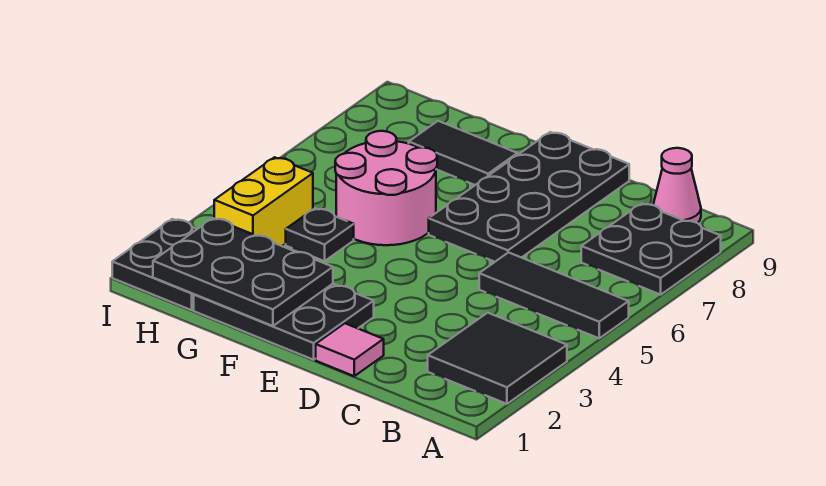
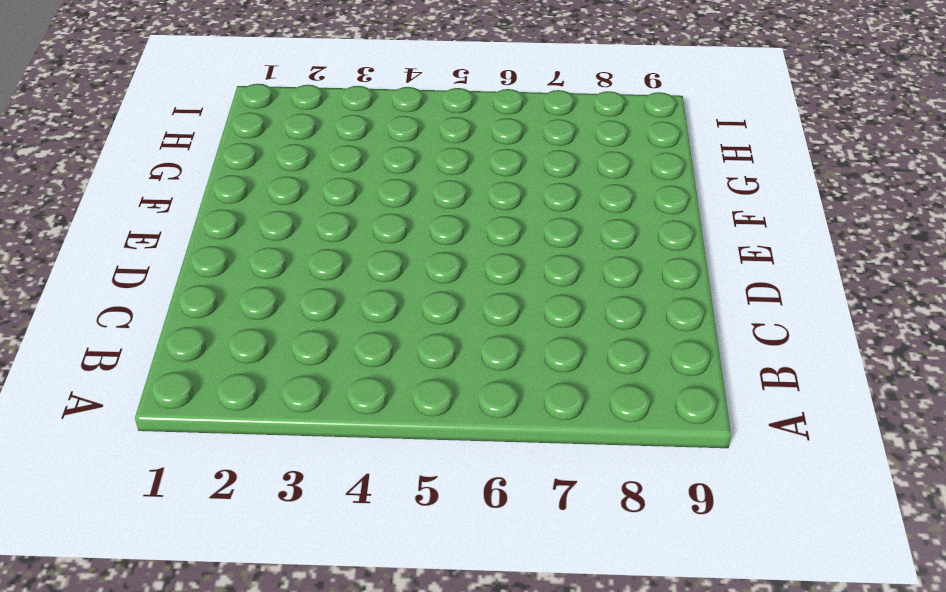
none -> black tile A2:B3 level 1
none -> black tile A5:C5 level 1
none -> black plate A7:B8 level 1

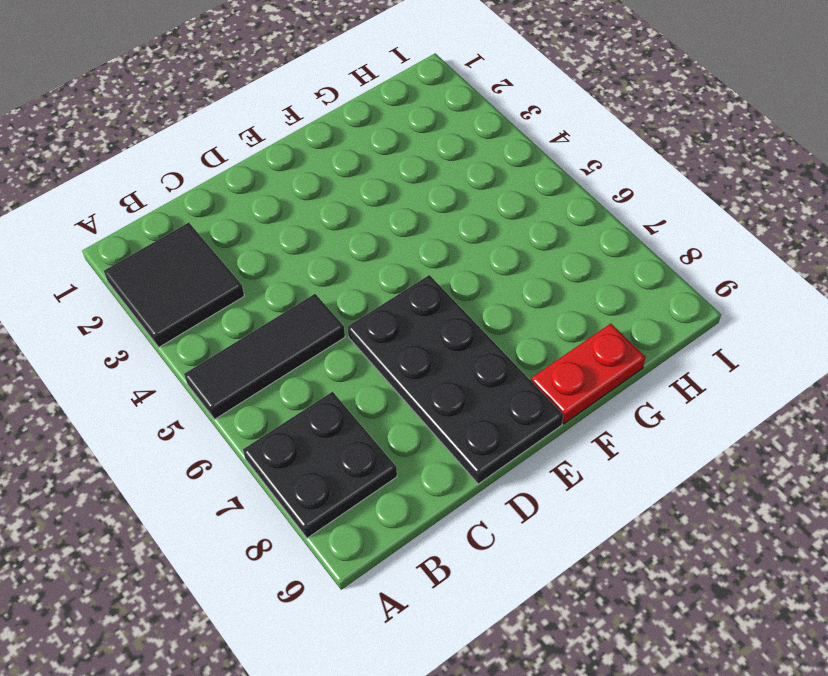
red plate F9:G9 level 1 -> none
none -> pink cone B9 level 1
none -> pink tile D1 level 1
none -> black plate E1:G2 level 1

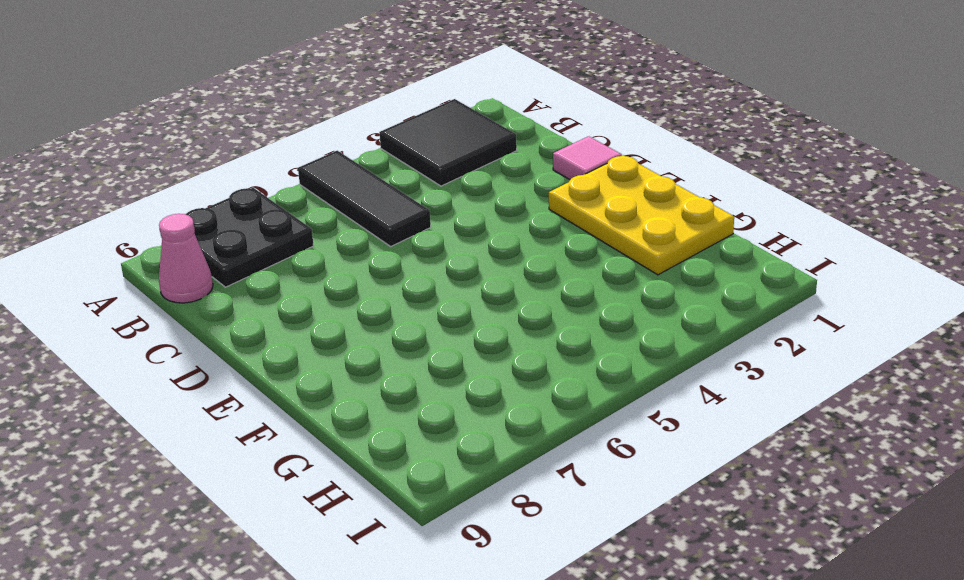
yellow plate E1:G2 level 1 -> black plate E1:G2 level 1
none -> black plate D6:E9 level 1
none -> pink round brick F5:G6 level 1
none -> black tile F8:G8 level 1

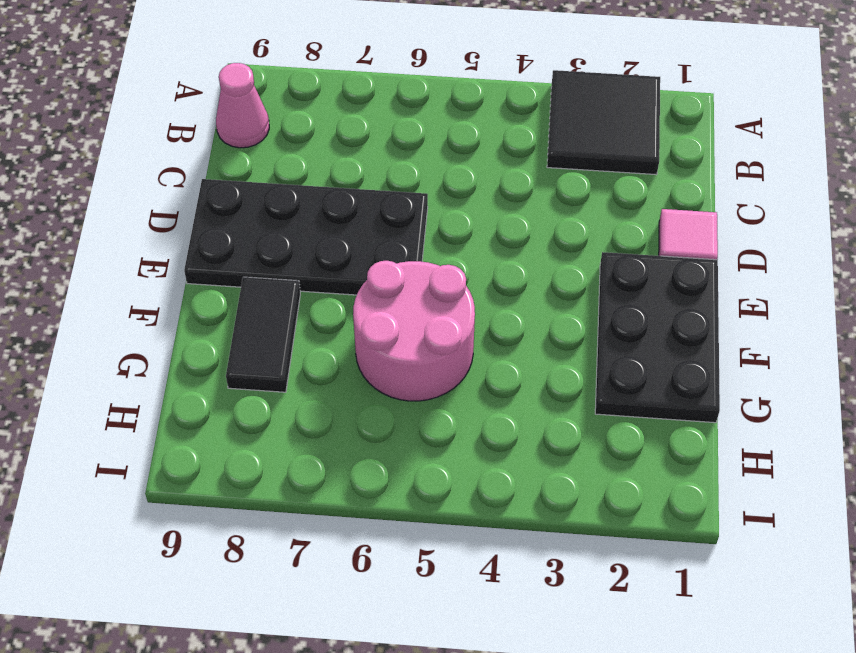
none -> black tile A5:C5 level 1
none -> black plate A7:B8 level 1
none -> black plate G4 level 1

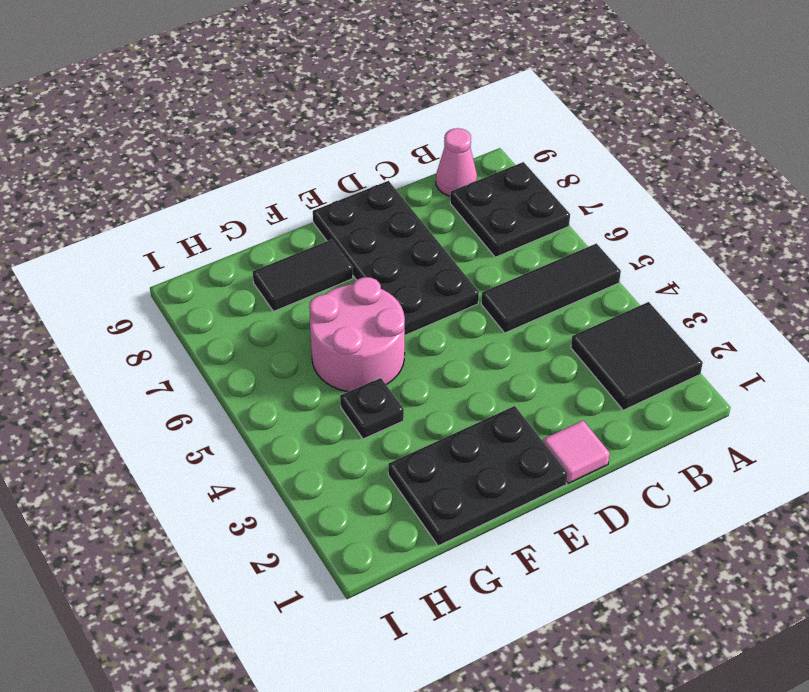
none -> black plate H1:I2 level 1
none -> yellow brick H3:H4 level 1
none -> black plate F1:H2 level 2

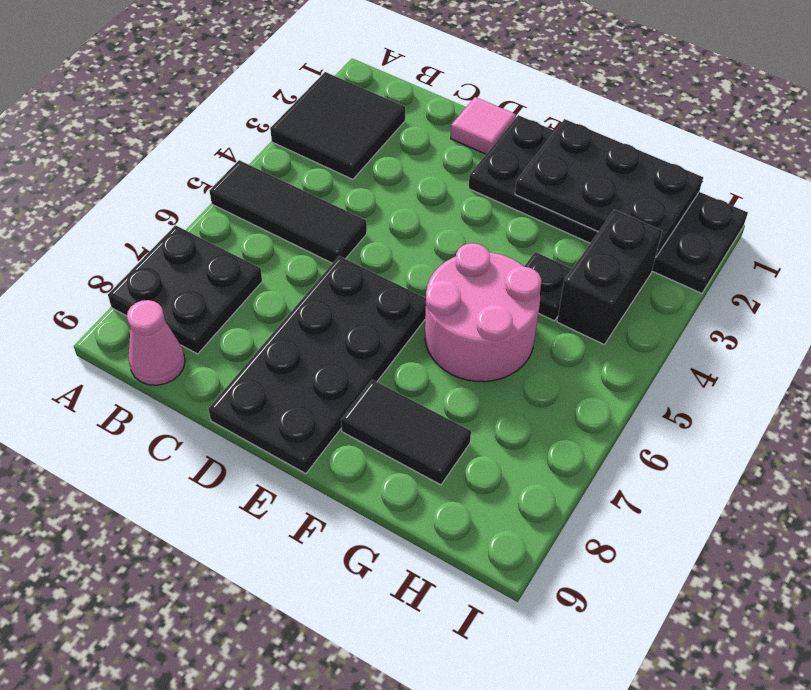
black brick H3:H4 level 1 -> yellow brick H3:H4 level 1

